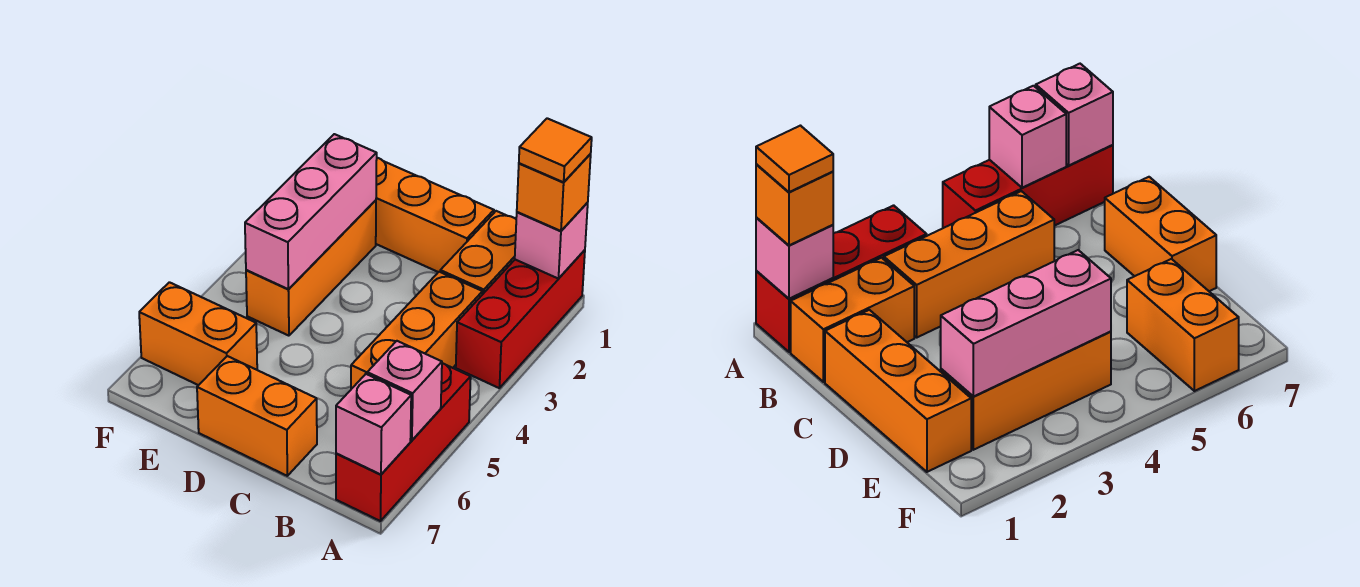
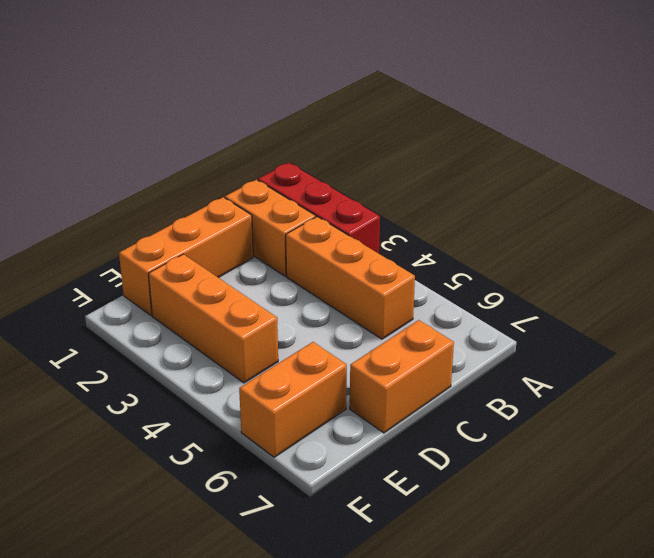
none -> red brick A5:A7 level 1
none -> pink brick A1 level 2
none -> pink brick A6 level 2

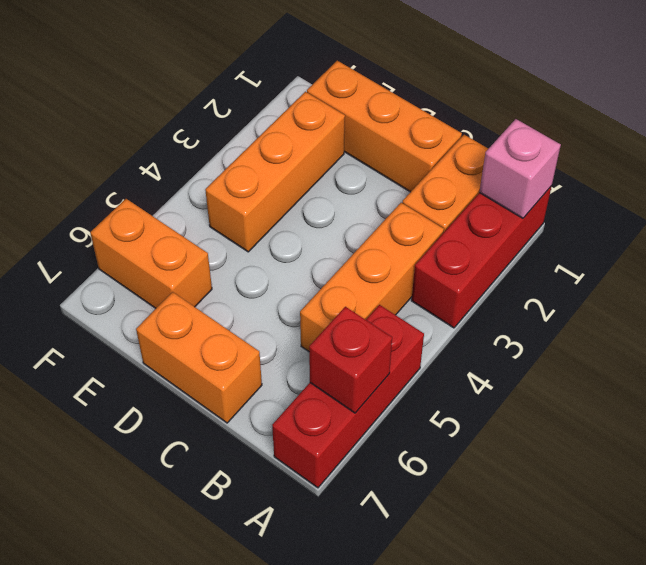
red brick A6 level 2 -> pink brick A6 level 2
none -> pink brick A7 level 2
none -> pink brick E2:E4 level 2
none -> orange brick A1 level 3

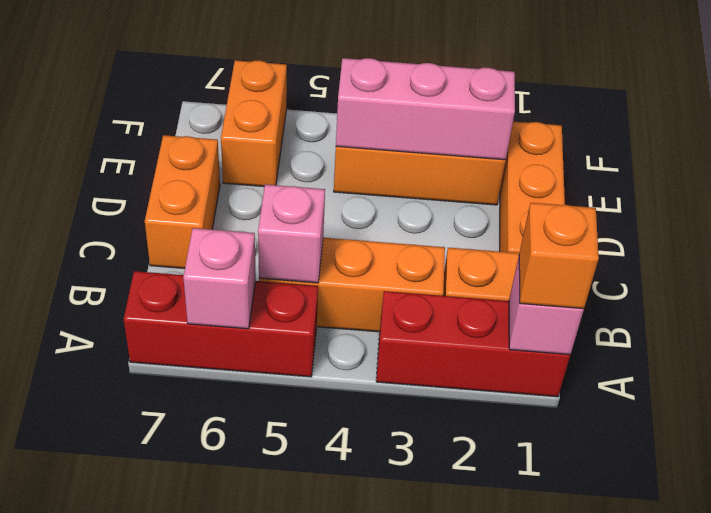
pink brick B5 level 2 -> pink brick A7 level 2
none -> orange tile A1 level 4

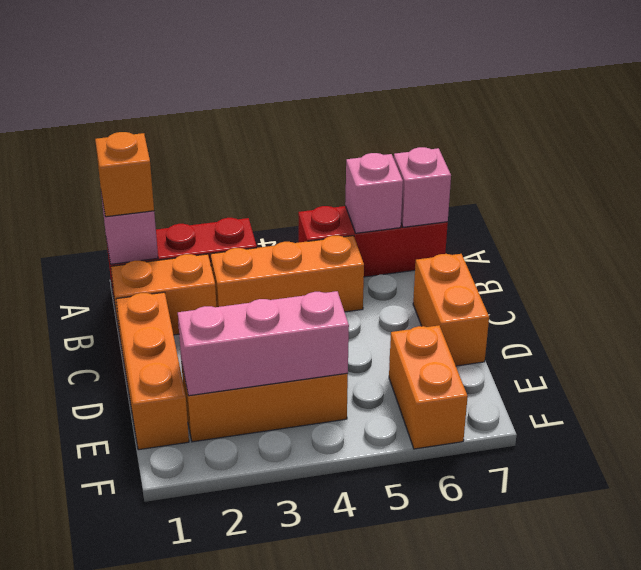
none -> orange tile A1 level 4

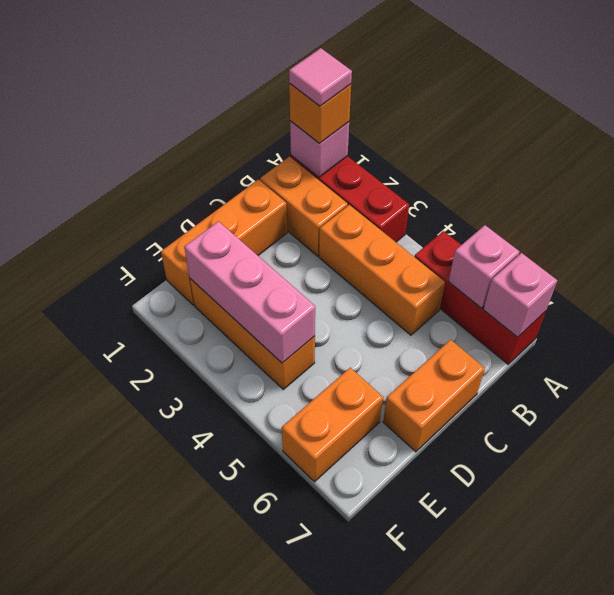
pink tile A1 level 4 -> orange tile A1 level 4

